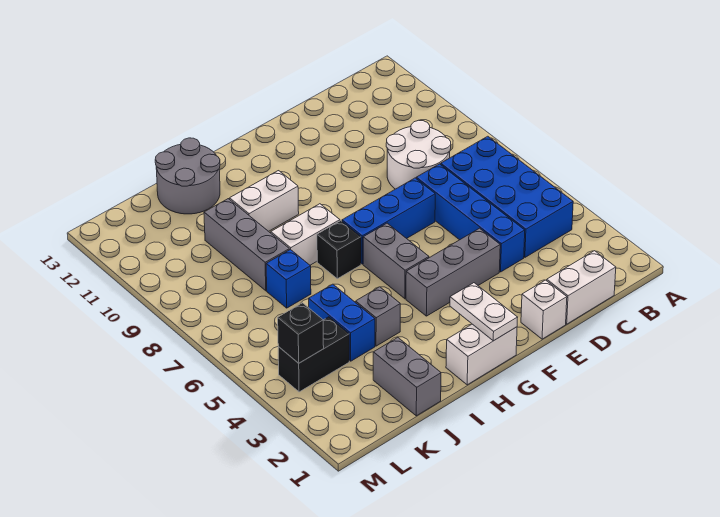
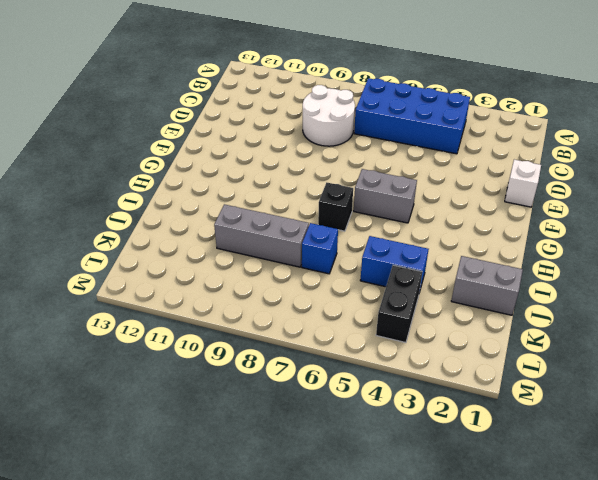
none -> white brick C1:D1 level 1
none -> blue brick D4:D7 level 1
none -> grey brick E4:G4 level 1

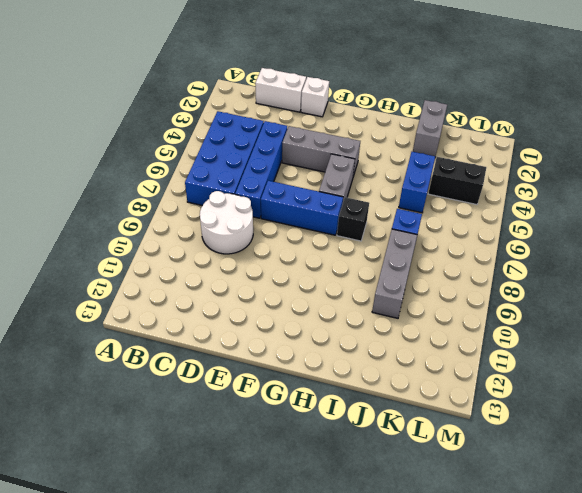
none -> white brick G1:H1 level 1
none -> white brick H8:I8 level 1
none -> white brick H10:I10 level 1

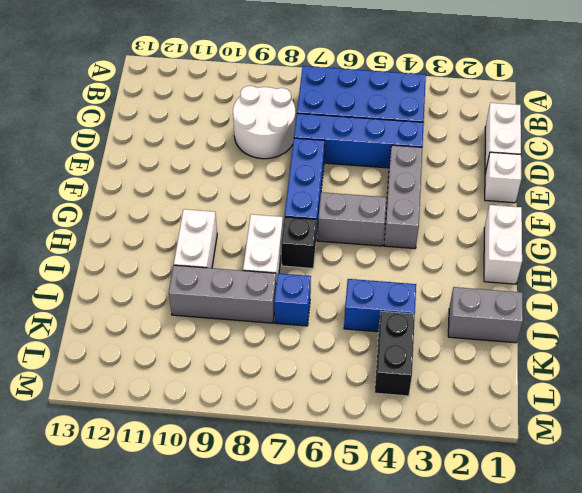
none -> grey brick I4 level 1
none -> grey round brick I12:J13 level 1
none -> white plate G1:G2 level 2

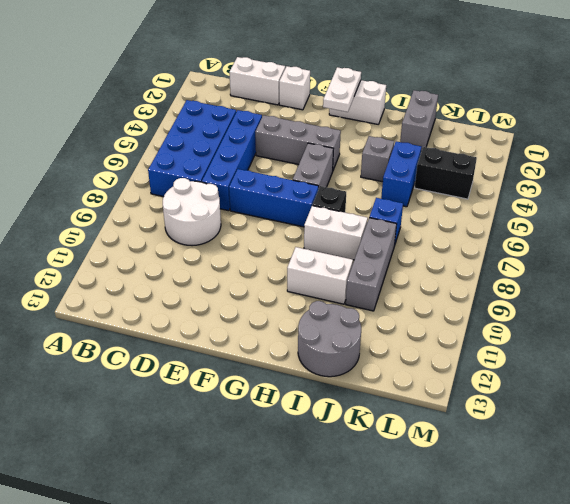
none -> black brick L4 level 2

